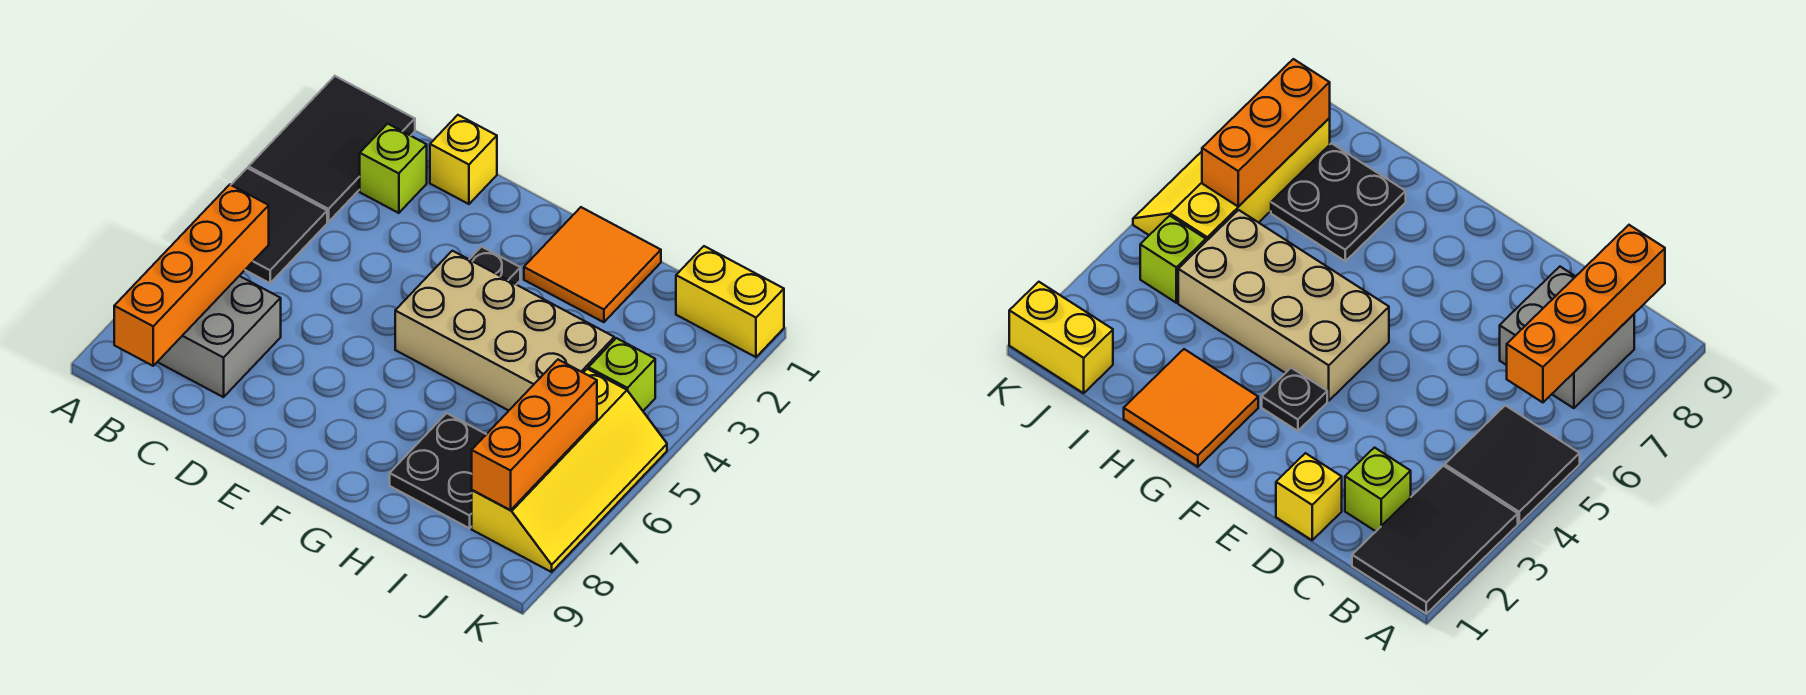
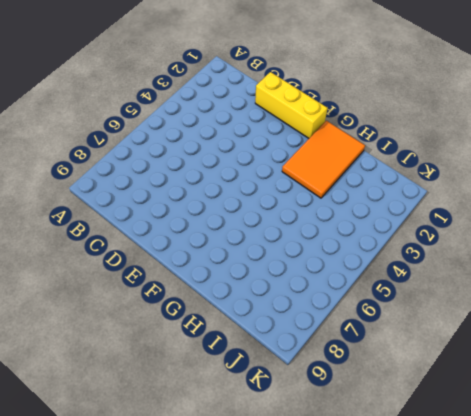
yellow brick D1:F1 level 1 -> yellow brick D1 level 1
orange tile G1:H3 level 1 -> orange tile G1:H2 level 1
none -> black tile A1:B3 level 1
none -> black tile A4:B5 level 1
none -> grey brick B7:C8 level 1

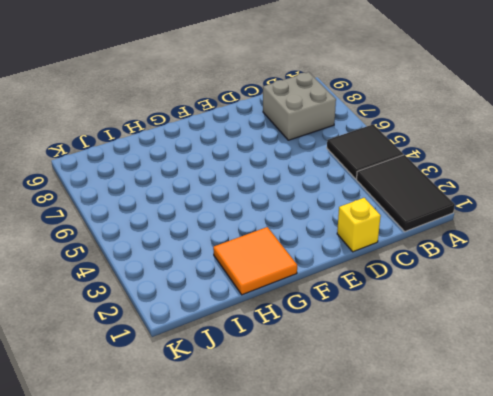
none -> lime brick C2 level 1
none -> black plate F3 level 1
none -> tan brick F4:I5 level 1

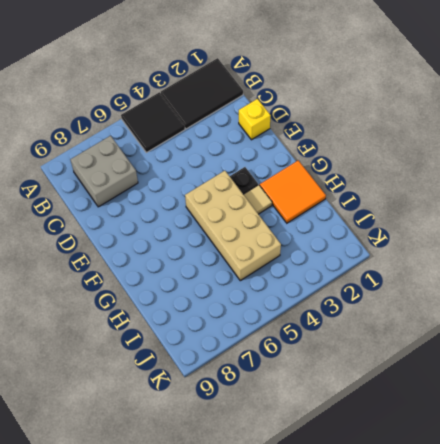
tan tile G3 level 1 -> none
none -> lime brick C2 level 1
none -> black plate H7:I8 level 1
none -> yellow brick J1:K1 level 1

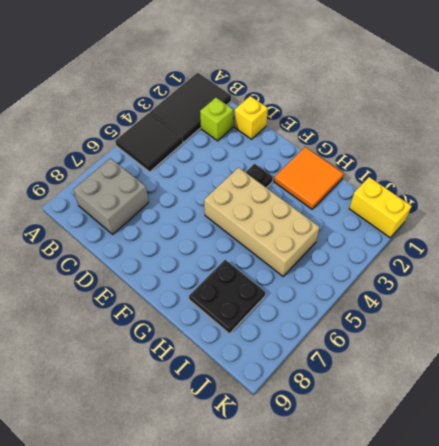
none -> lime brick J4 level 1
none -> yellow slope J5:K8 level 1 top J
none -> orange brick B6:B9 level 2

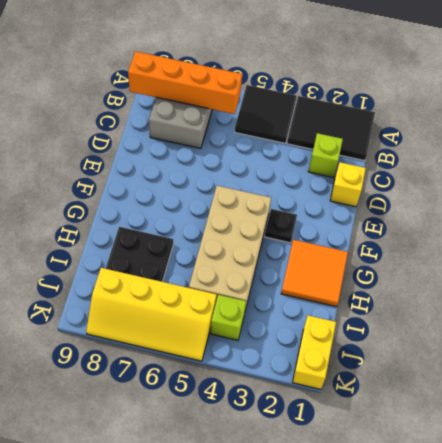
none -> orange brick J6:J8 level 2

